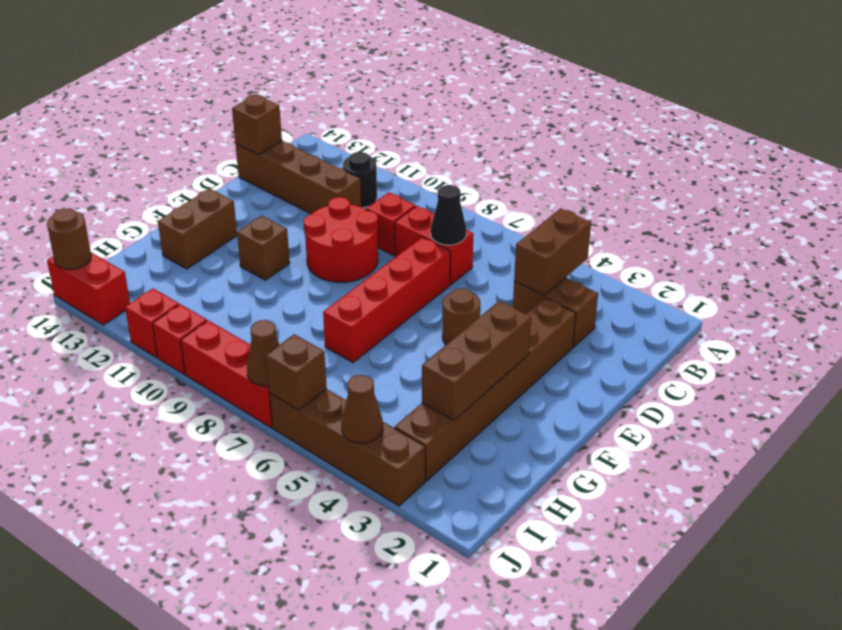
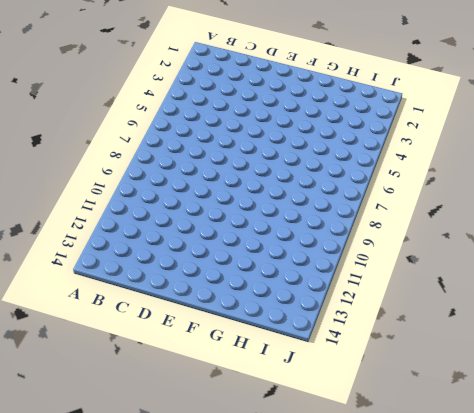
none -> black round brick B11 level 1
none -> brown brick C3:C4 level 1
none -> red brick C7:C8 level 1

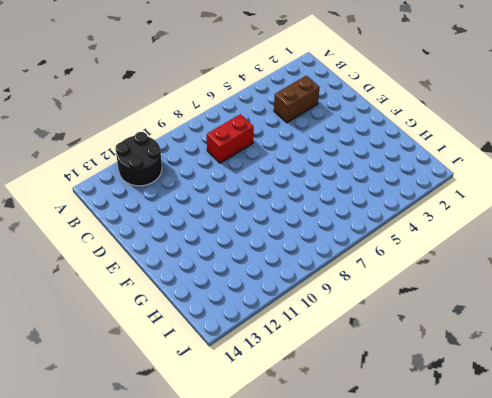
black round brick A11:B12 level 1 -> black round brick B11 level 1
none -> red brick C9 level 1
none -> brown brick C11:C14 level 1
none -> brown brick D3:I3 level 1

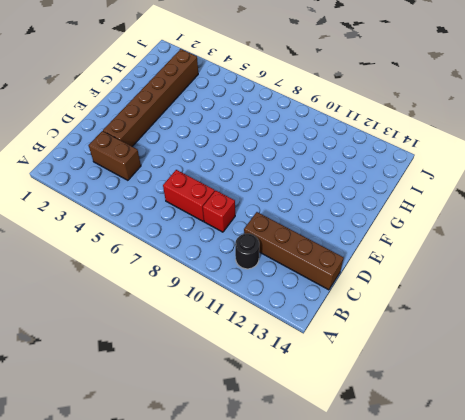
none -> red brick D7:G7 level 1
none -> red round brick D9:E10 level 1
none -> brown round brick E5 level 1

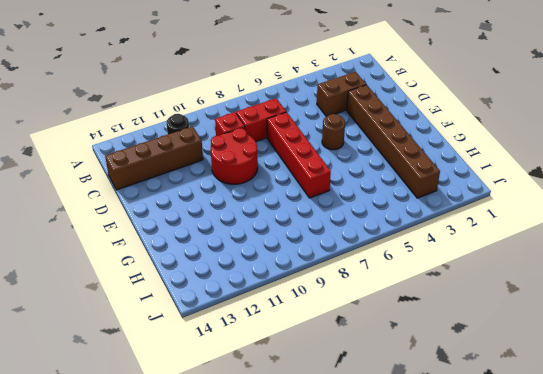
none -> brown brick F11 level 1
none -> brown brick F13:G13 level 1
none -> brown brick J3:J6 level 1

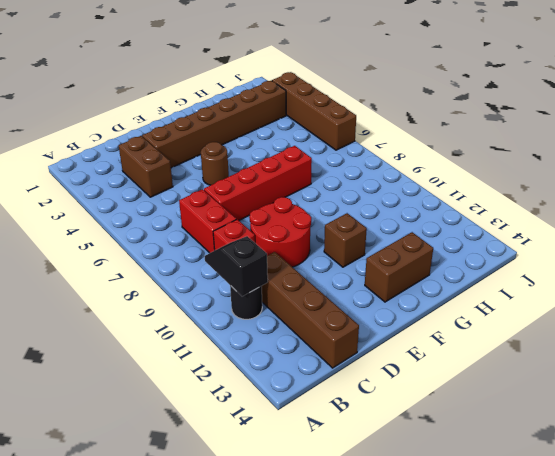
black slope B10:B11 level 2 top 11 -> none
none -> red brick J7:J9 level 1
none -> red brick J10 level 1
none -> red brick J11 level 1

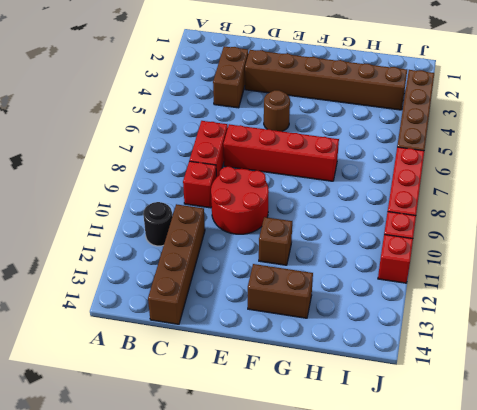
none -> red brick J13:J14 level 1
none -> brown brick B4:C4 level 2
none -> black cone C7 level 2

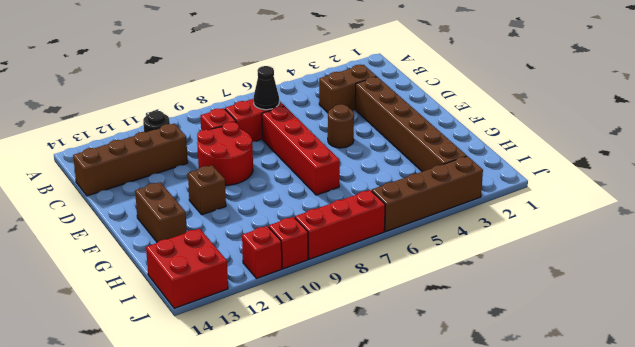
red brick I13:J14 level 1 -> red brick J13:J14 level 1
none -> brown brick B4:C4 level 2
none -> brown brick C14 level 2
none -> brown brick F3:H3 level 2

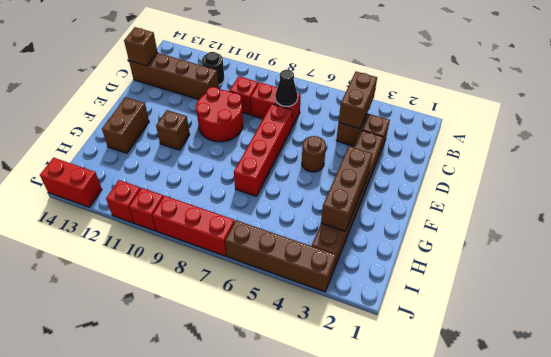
none -> brown cone J4 level 2
none -> brown brick J6 level 2
none -> brown cone J7 level 2

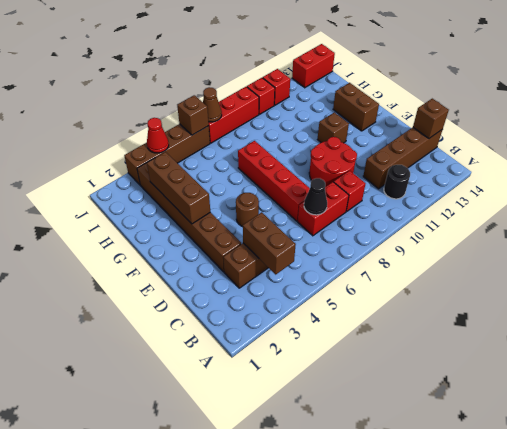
red cone J4 level 2 -> brown cone J4 level 2
none -> brown round brick J14 level 2

